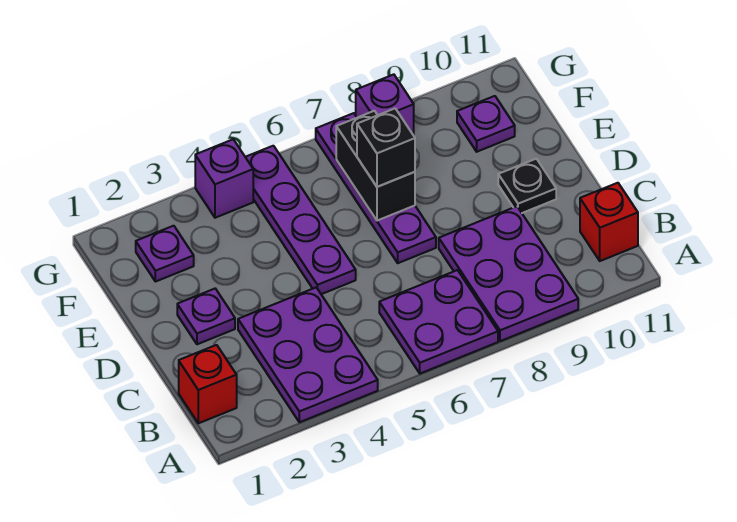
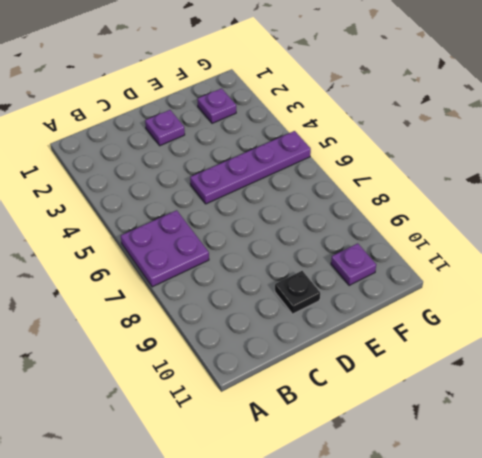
none -> purple plate A3:C4 level 1
none -> purple plate A8:C9 level 1
none -> red brick B1 level 1

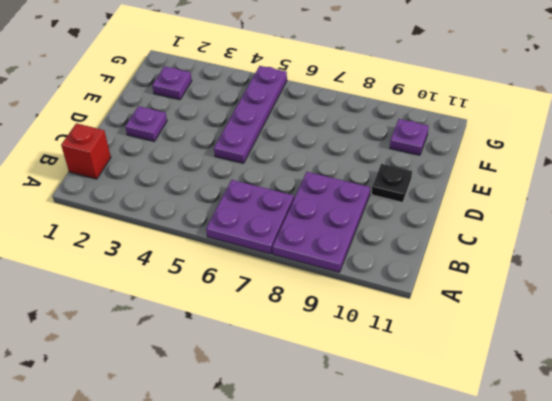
none -> purple plate A3:C4 level 1
none -> red brick B11 level 1
none -> purple plate D7:G7 level 1

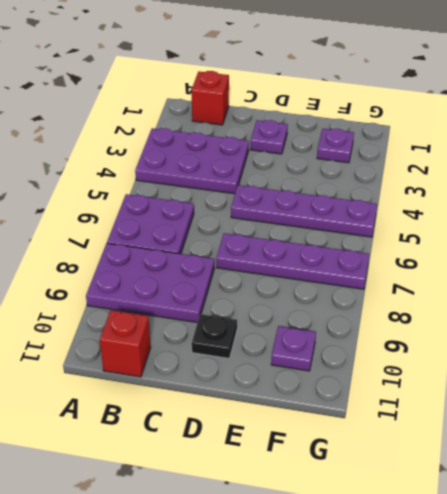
none -> purple brick G4 level 1
none -> purple brick G8 level 1
none -> black brick E7:F7 level 2

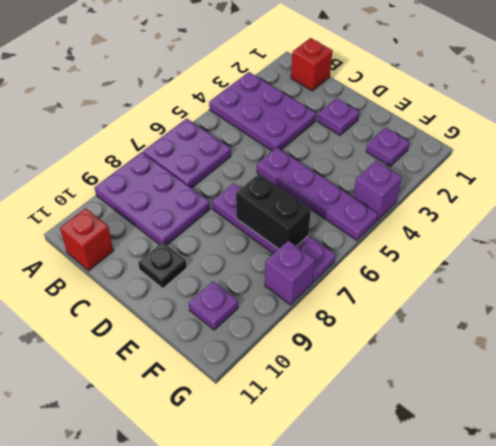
none -> black brick E7 level 3

